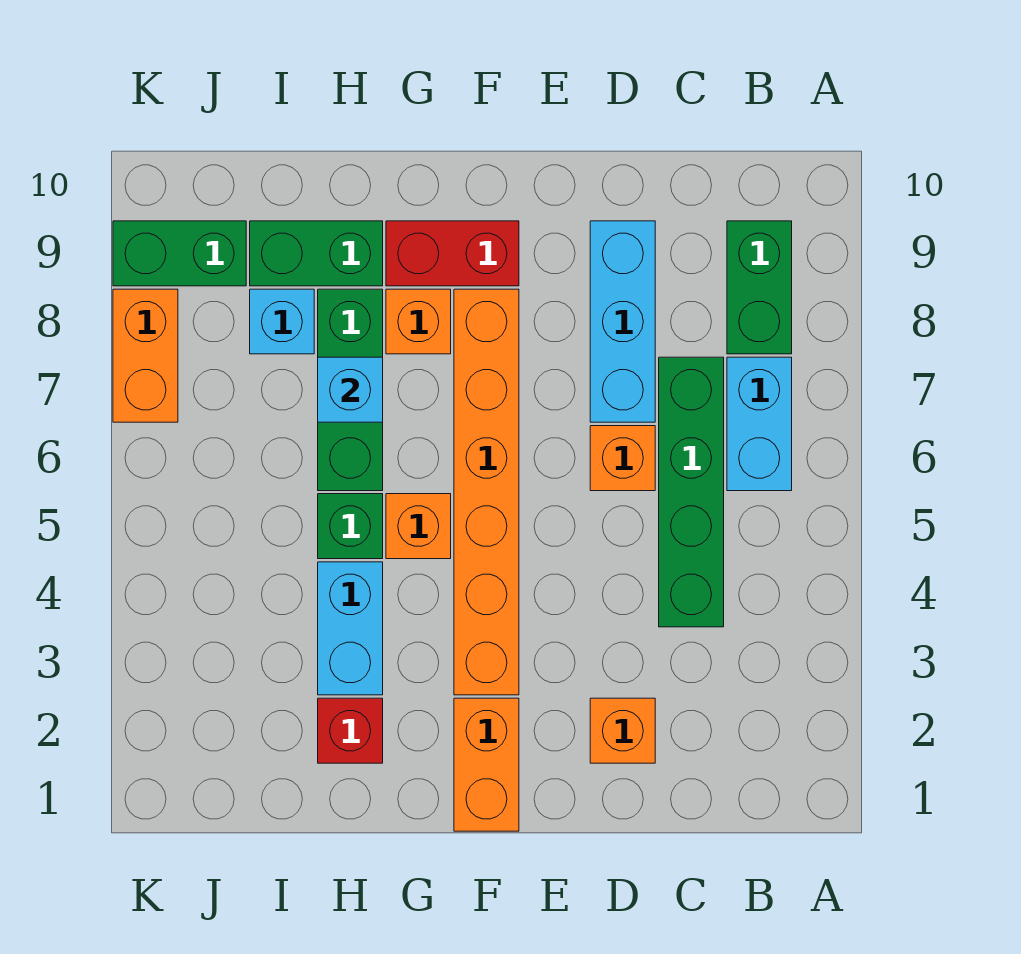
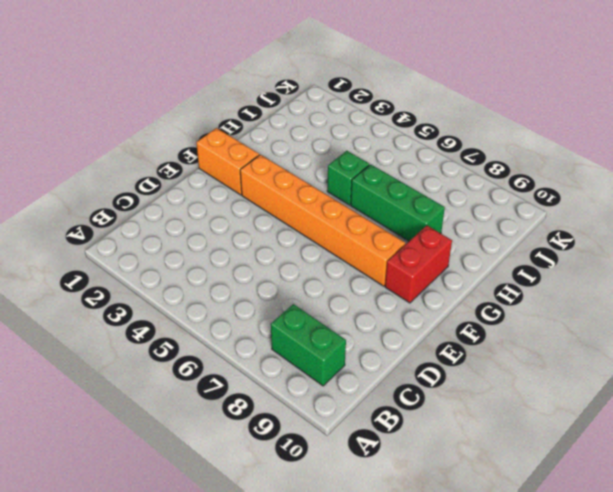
none -> cyan brick B6:B7 level 1
none -> green brick C4:C7 level 1
none -> orange brick D2 level 1

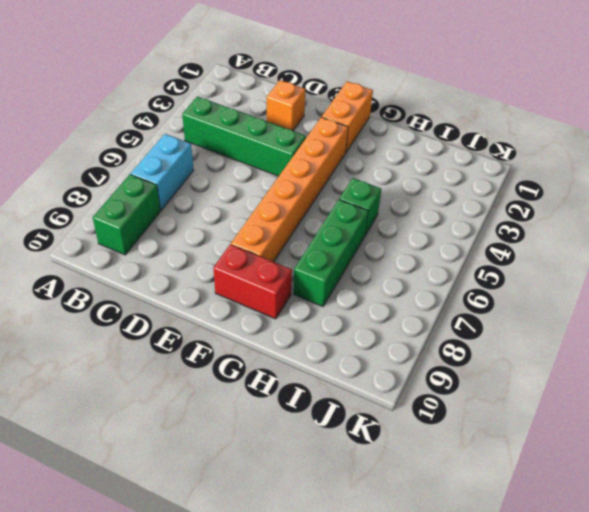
green brick B4:E4 level 1 -> green brick C4:C7 level 1
none -> orange brick D6 level 1
none -> cyan brick D7:D9 level 1
none -> orange brick G5 level 1

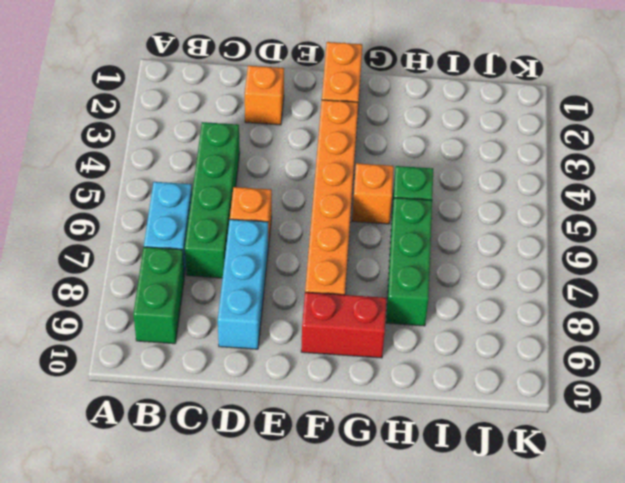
none -> orange brick G8 level 1
none -> red brick H2 level 1
none -> cyan brick H3:H4 level 1

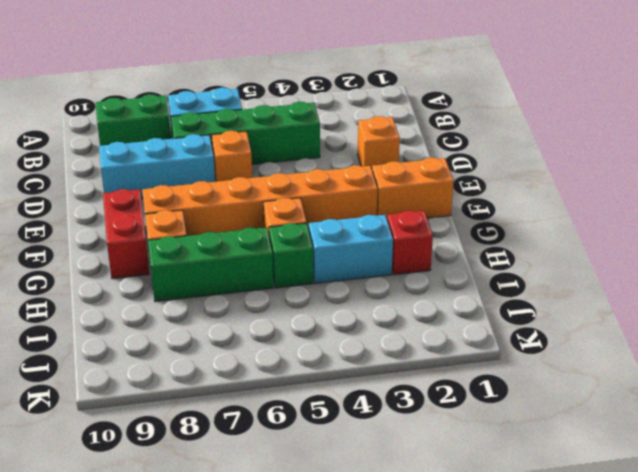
none -> green brick H9:I9 level 1
none -> cyan brick I8 level 1
none -> green brick J9:K9 level 1

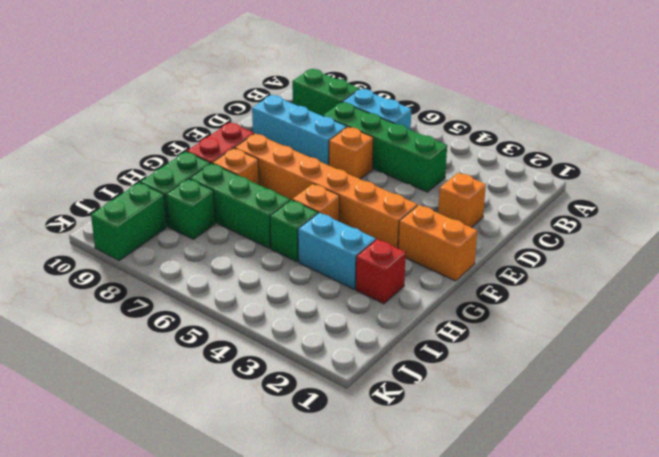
green brick I8 level 1 -> cyan brick I8 level 1
none -> orange brick K7:K8 level 1
none -> cyan brick H7 level 2

